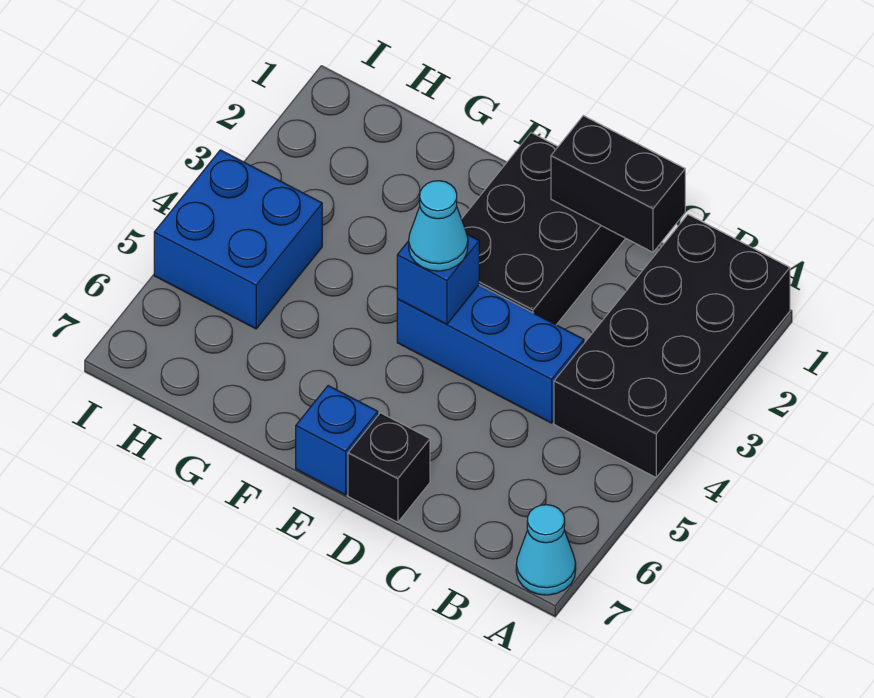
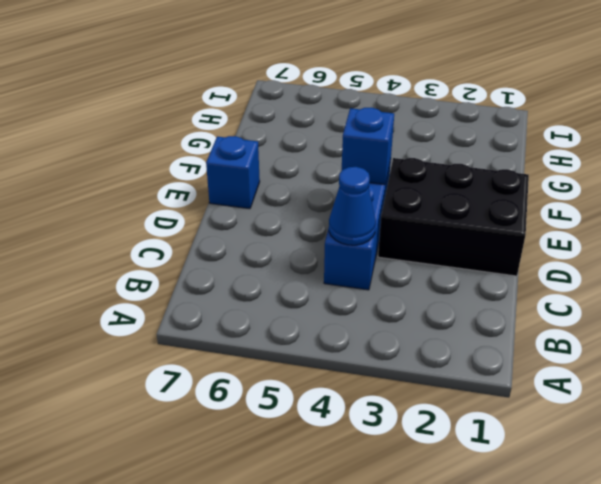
blue cone C4 level 2 -> none
none -> black brick A1:B4 level 1
none -> cyan cone A7 level 1

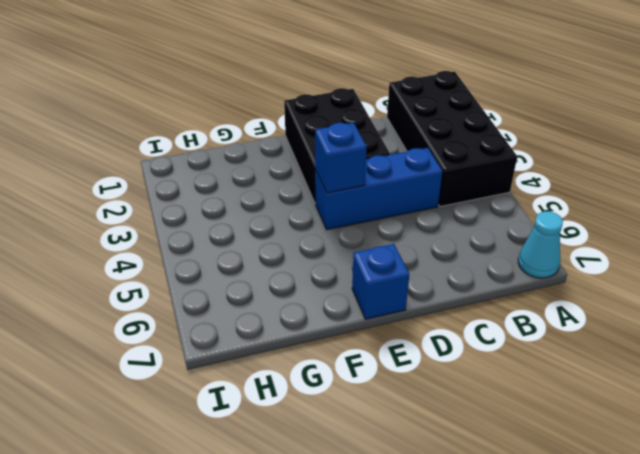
none -> black brick D7 level 1
none -> blue brick H4:I5 level 1

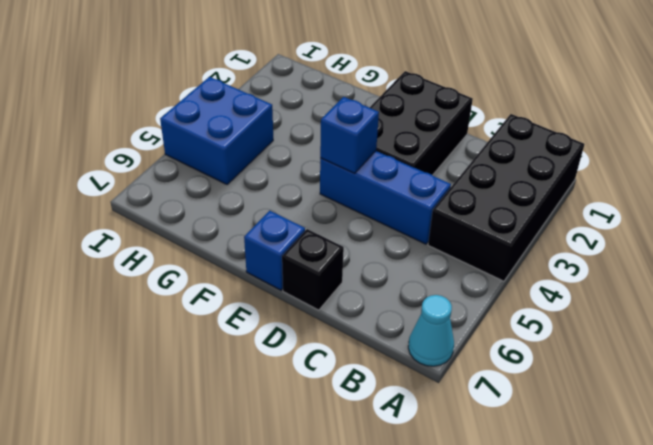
none -> black brick C1:D1 level 2
none -> cyan cone E4 level 3

